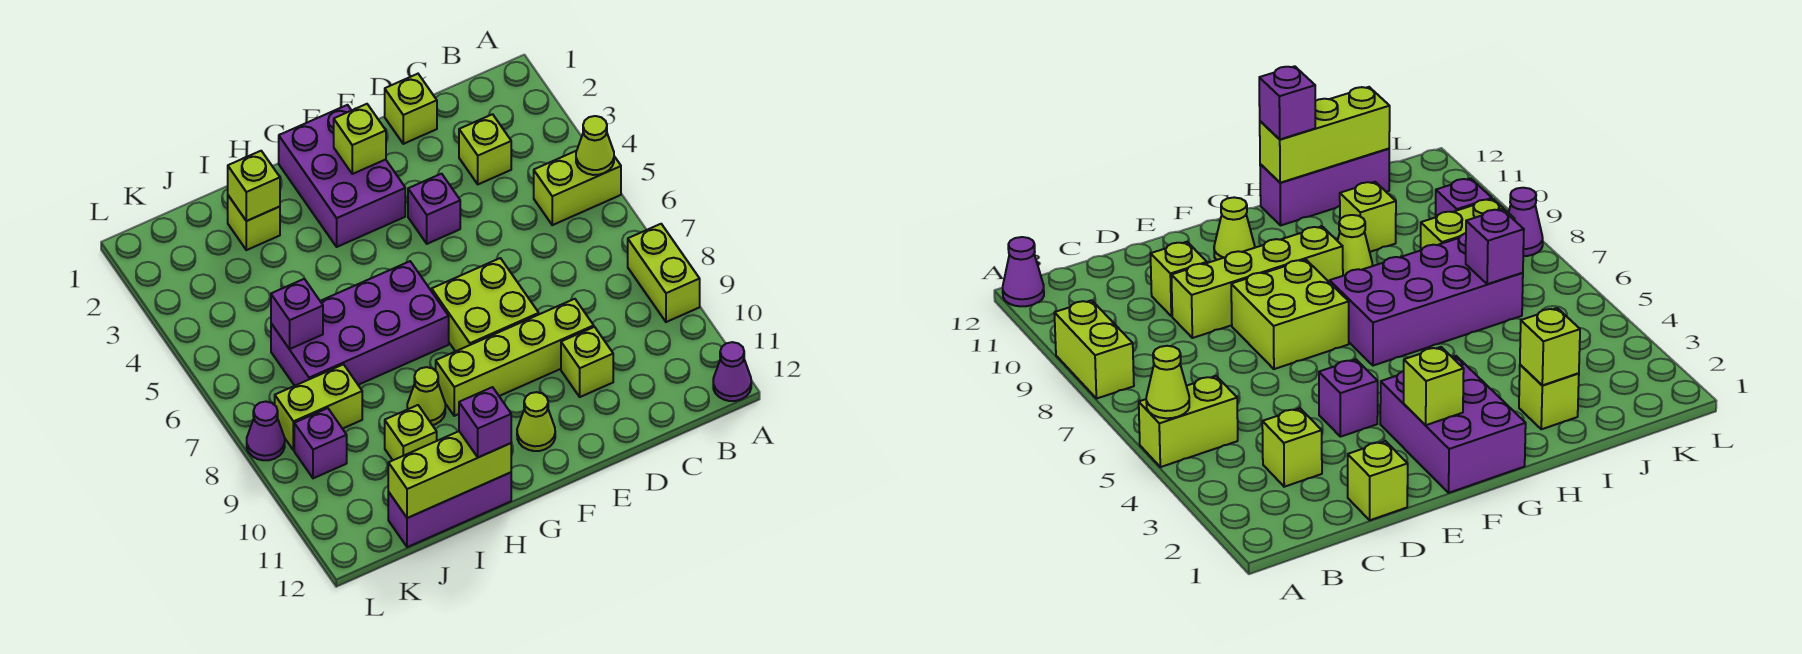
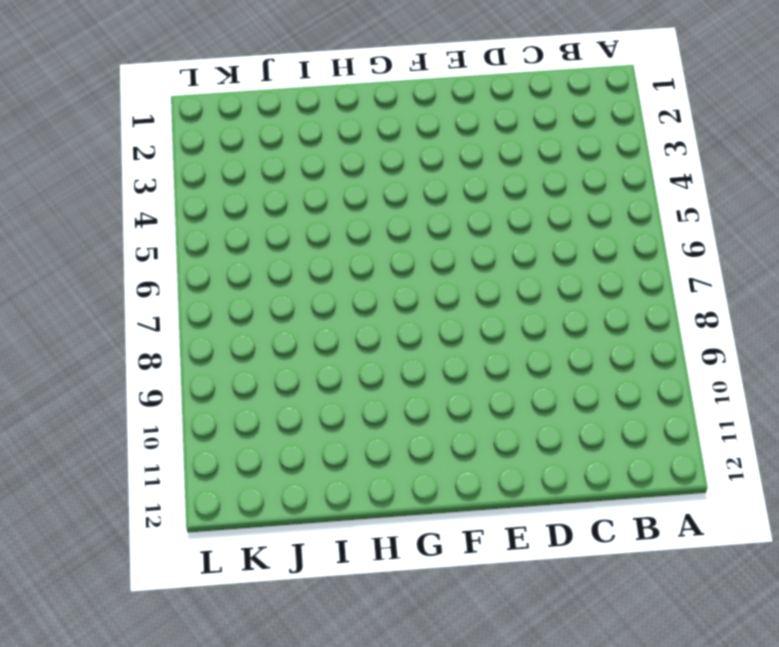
none -> lime brick A5:B5 level 1
none -> lime brick A8:A9 level 1
none -> purple cone A12 level 1

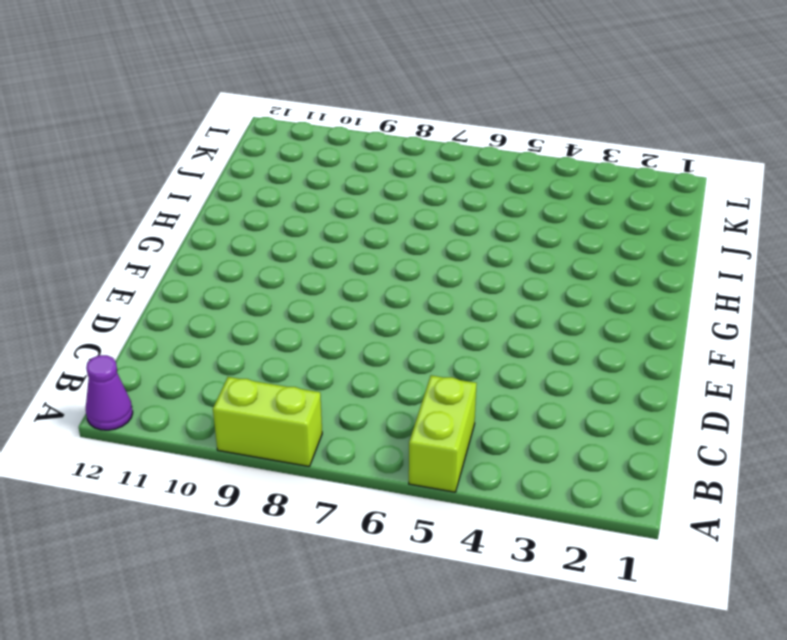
none -> lime brick C3 level 1
none -> lime brick D1 level 1
none -> lime brick D9:G9 level 1

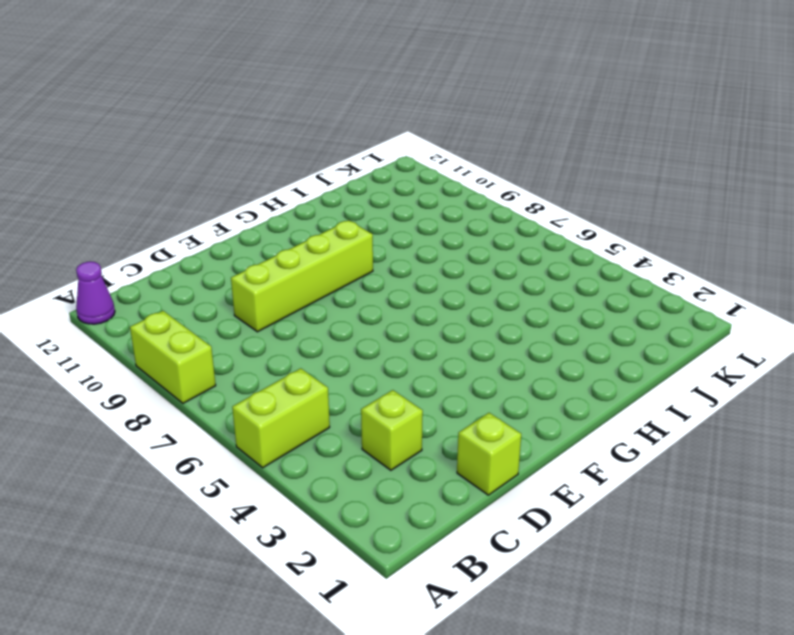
none -> lime brick D10 level 1
none -> purple brick E4 level 1
none -> lime brick E7:F8 level 1

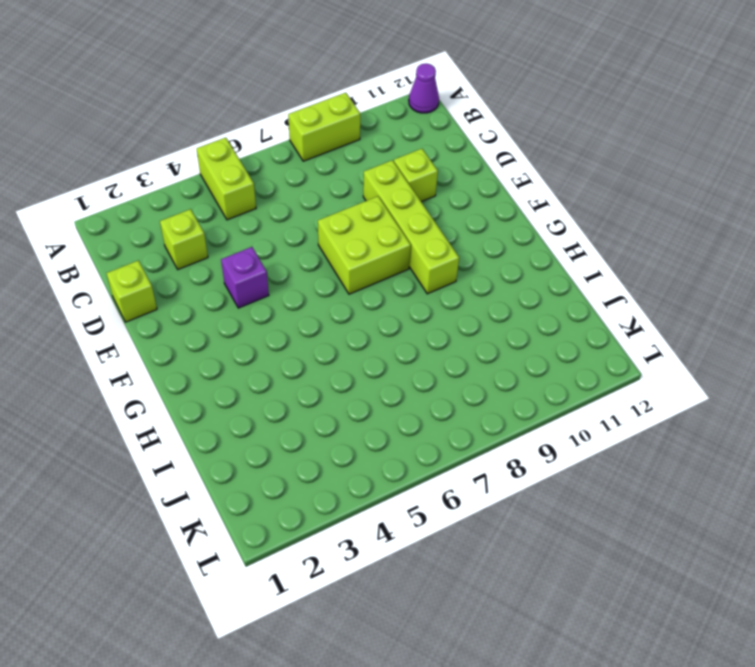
none -> purple brick F1:G3 level 1
none -> lime cone F11 level 1
none -> purple brick G6:J7 level 1

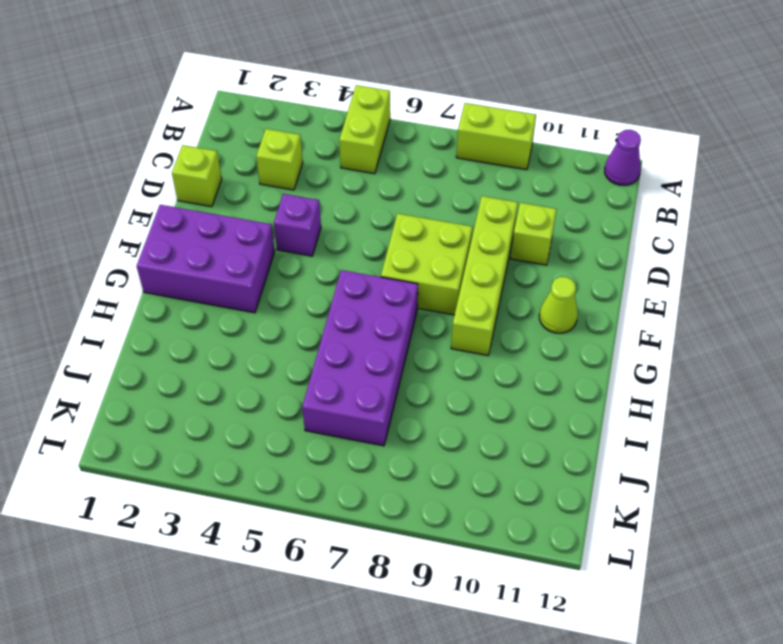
none -> lime cone H9 level 1
none -> purple brick H12:J12 level 1
none -> lime brick I2 level 1

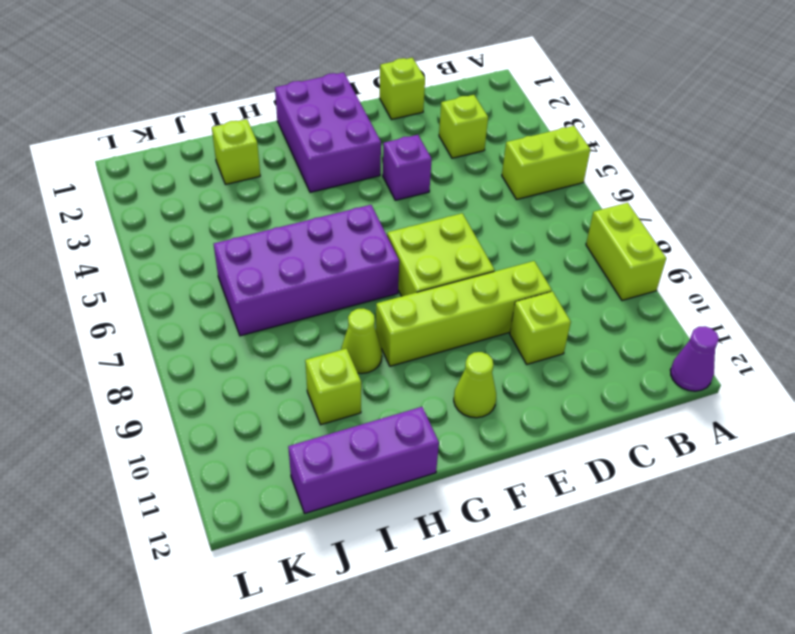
none -> lime brick J8:K8 level 1
none -> purple brick K9 level 1
none -> purple cone L8 level 1

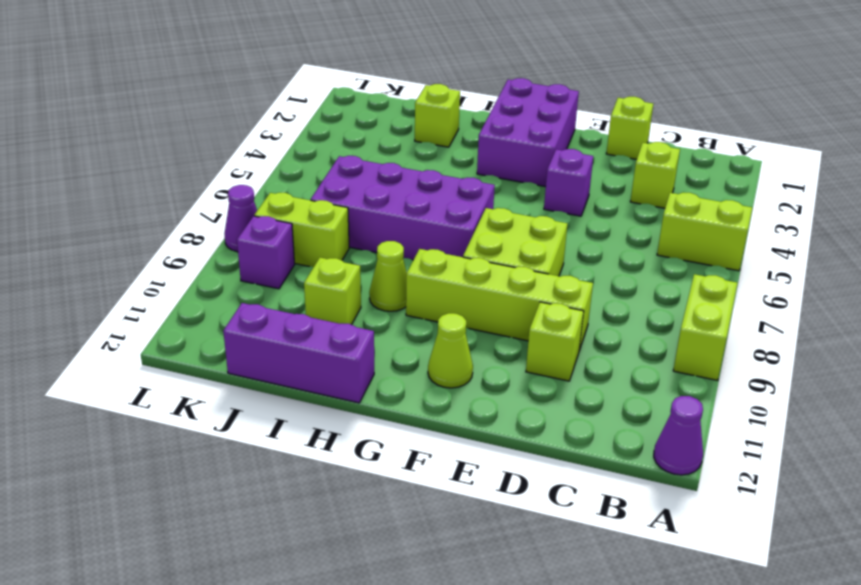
none -> lime cone A5 level 2
none -> lime brick F2 level 2
none -> lime brick H12:J12 level 2

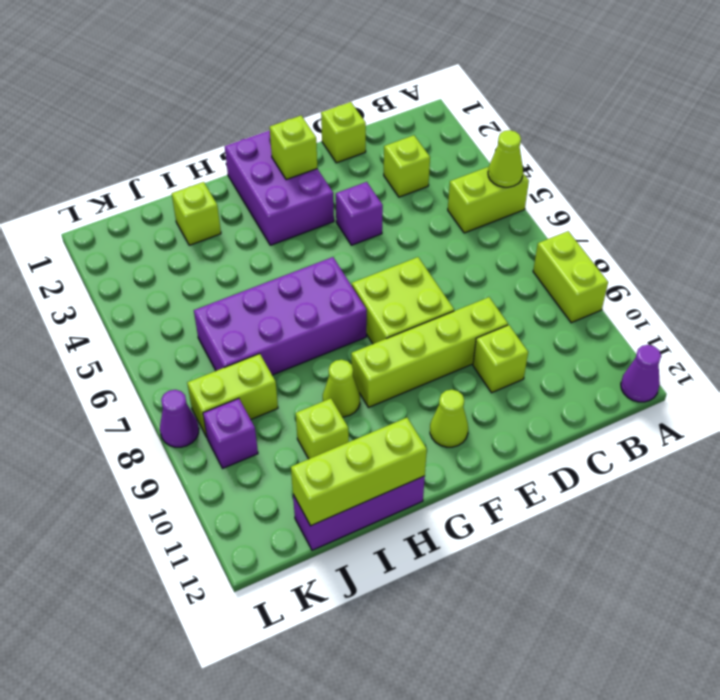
none -> lime brick I2 level 2
none -> purple brick J6 level 2
none -> purple brick H12 level 3

